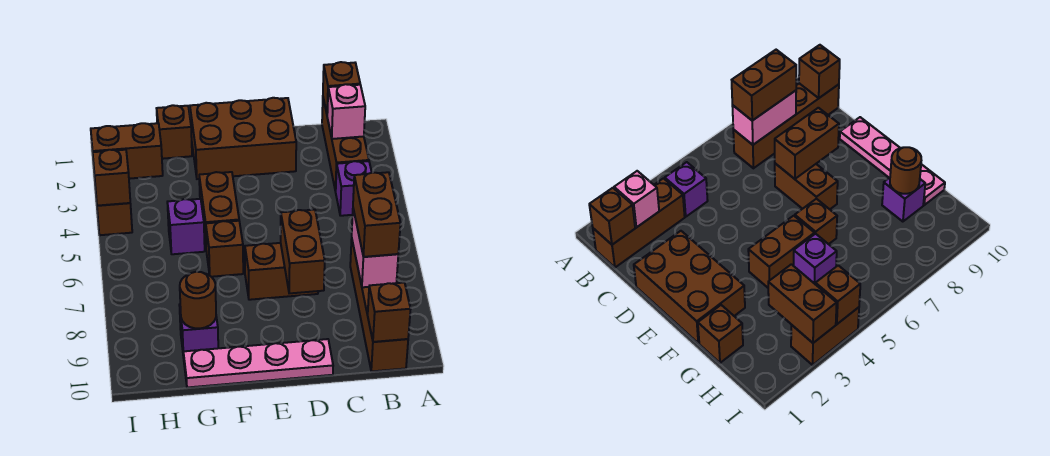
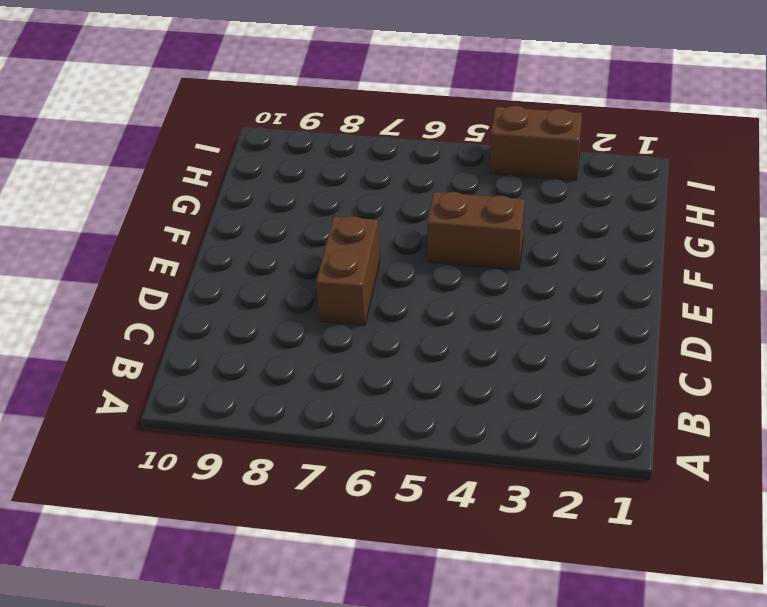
none -> brown brick B1:B3 level 1
none -> purple brick B4 level 1
none -> brown brick B7:B10 level 1

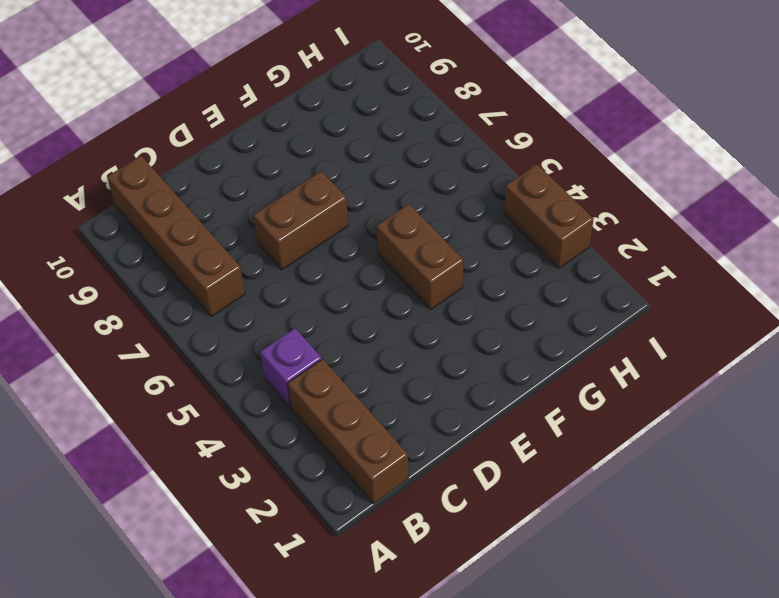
none -> brown brick D1:F2 level 1
none -> pink plate D10:G10 level 1
none -> brown brick F6 level 1

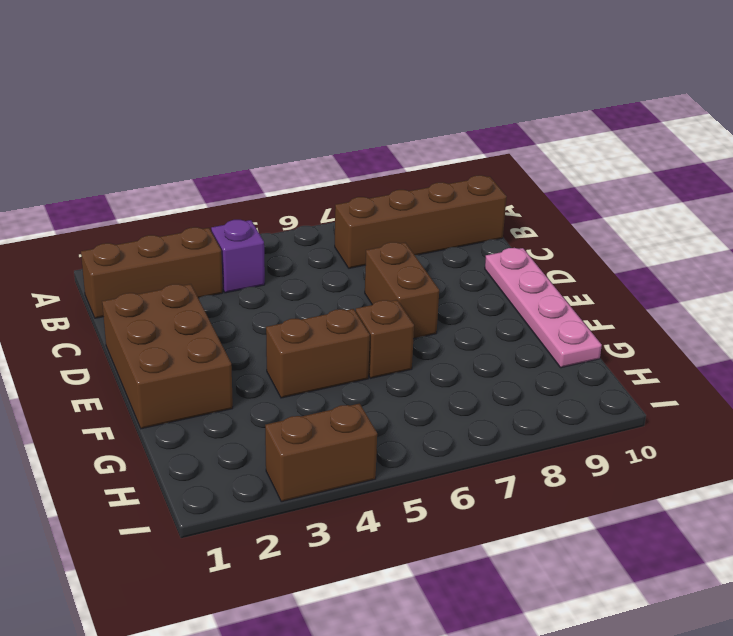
none -> brown brick G1 level 1
none -> purple brick G5 level 1
none -> purple brick G9 level 1

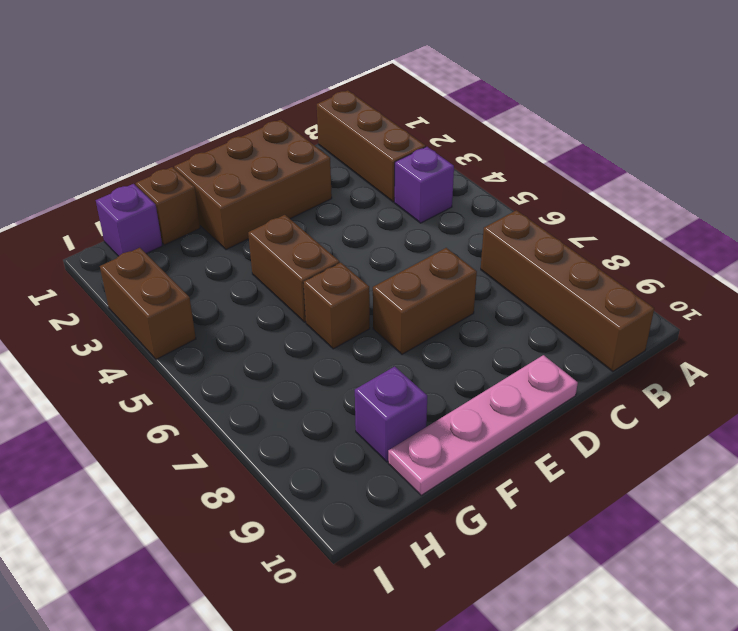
purple brick H1 level 1 -> purple brick G5 level 1
none -> brown brick B1 level 2
none -> pink brick B2 level 2
none -> pink brick B7:B8 level 2

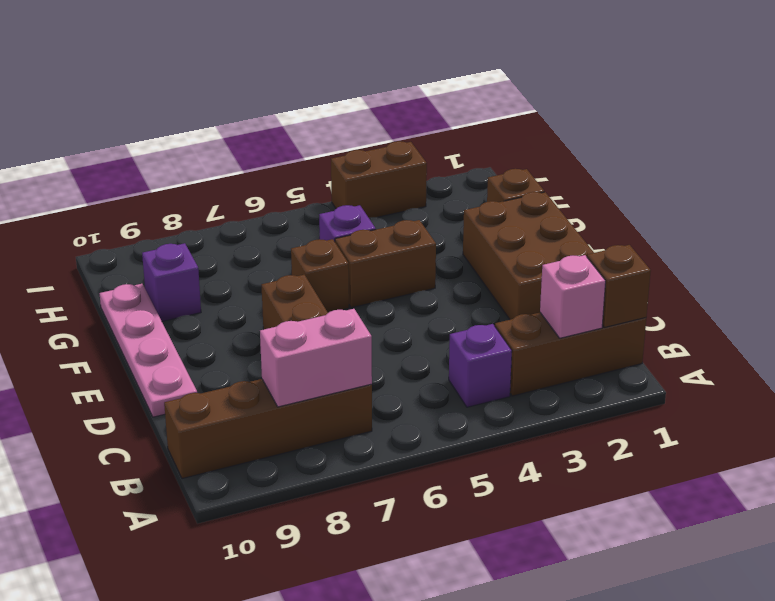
none -> brown brick B10 level 2
none -> brown brick D7:D8 level 2
none -> brown round brick G9 level 2

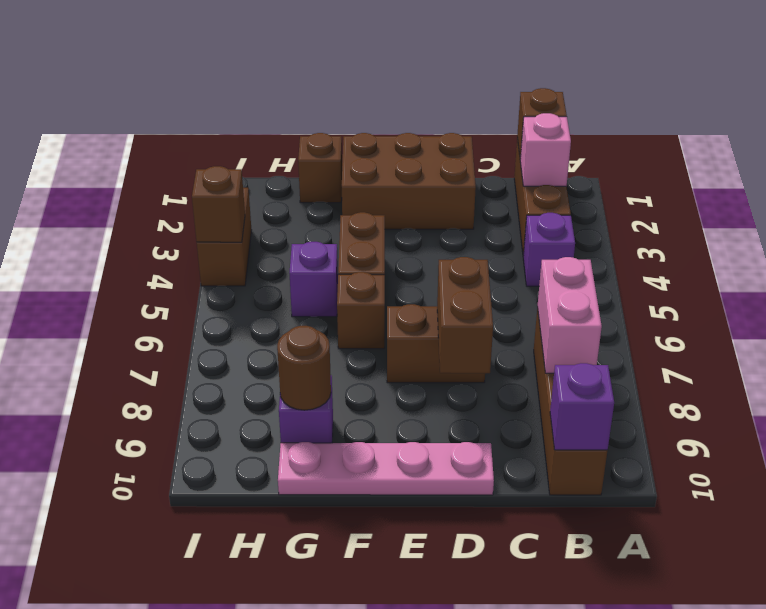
purple brick B10 level 2 -> brown brick B10 level 2
none -> brown brick H3:I3 level 2
none -> brown brick B7:B8 level 3

